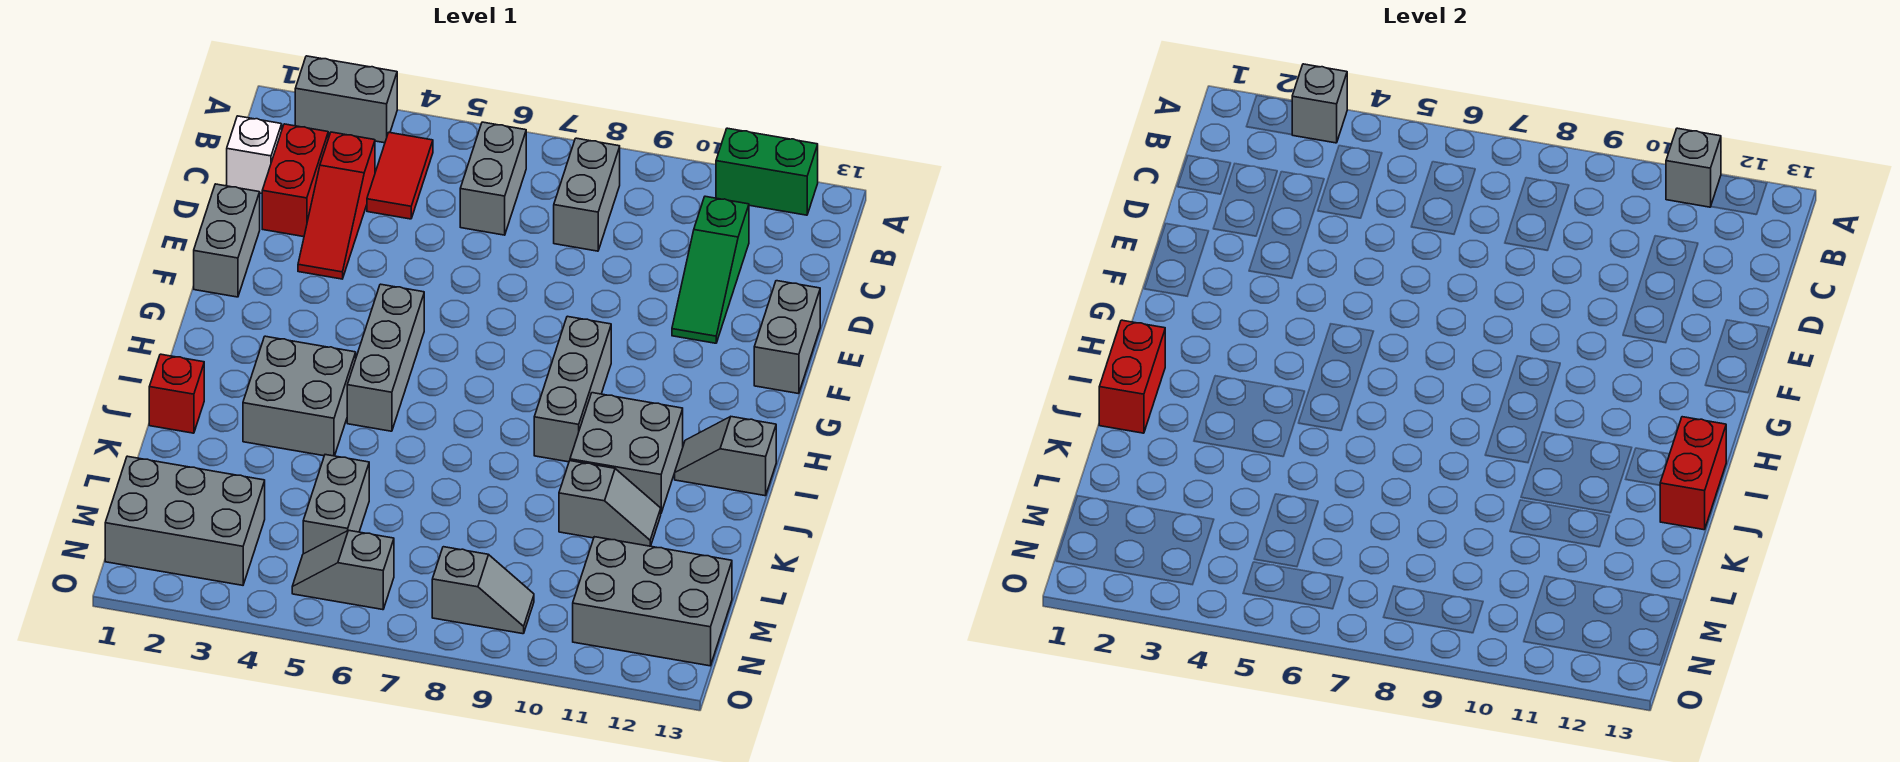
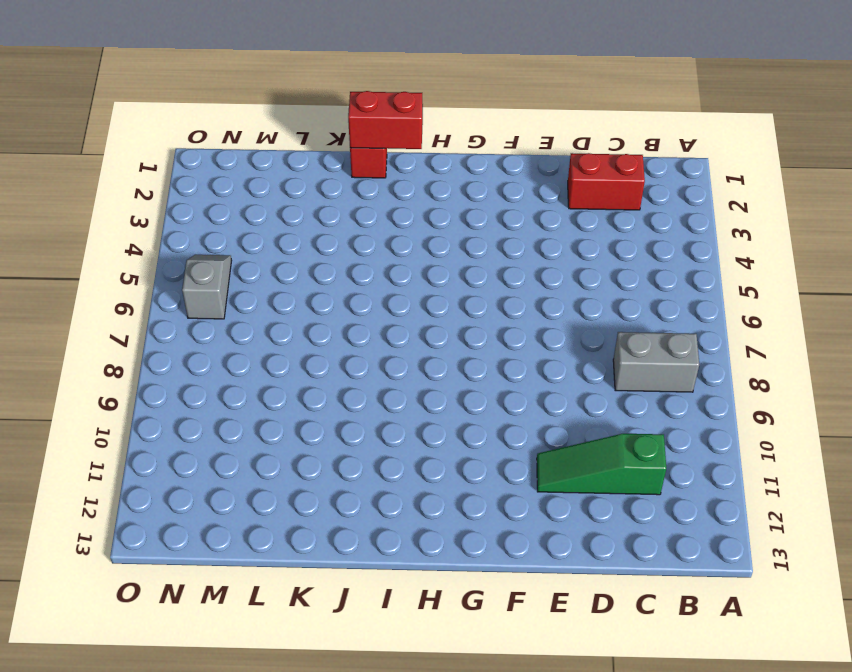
none -> grey brick A2:A3 level 1
none -> green brick A11:A12 level 1
none -> red tile B4:C4 level 1

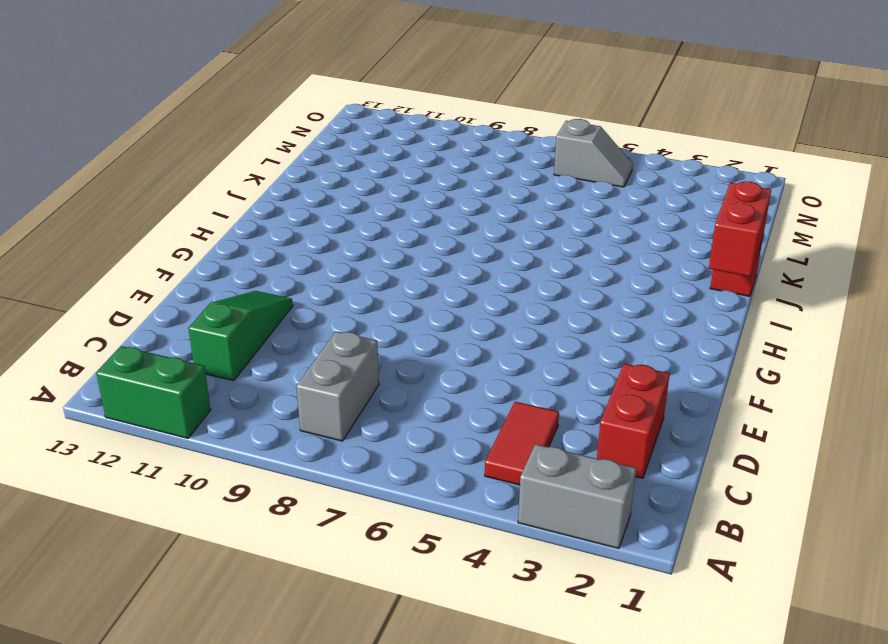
none -> grey brick B6:C6 level 1
none -> white brick C1 level 1
none -> red slope C3:E3 level 1 top C

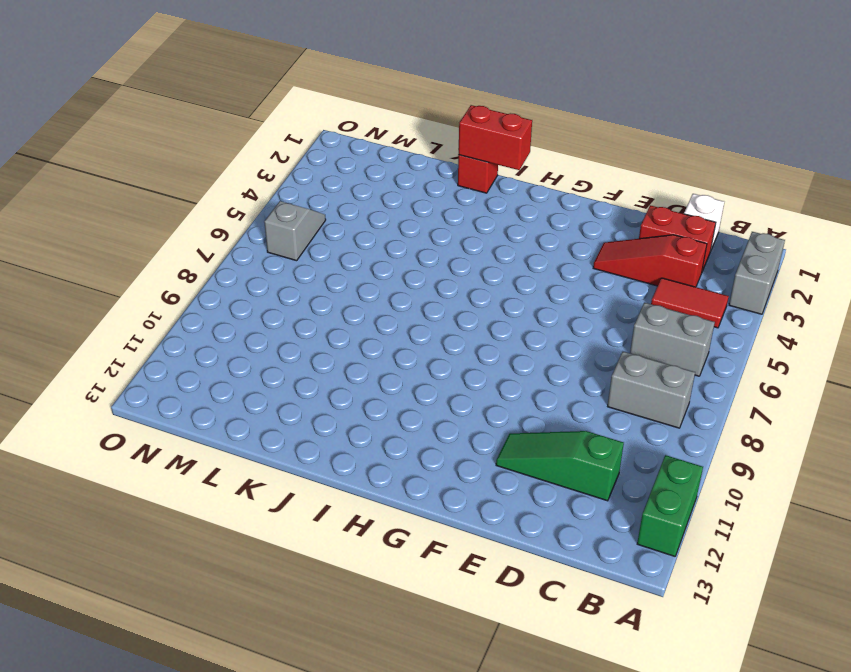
none -> grey brick E1:F1 level 1
none -> grey brick E13:F13 level 1
none -> grey brick G5:I5 level 1

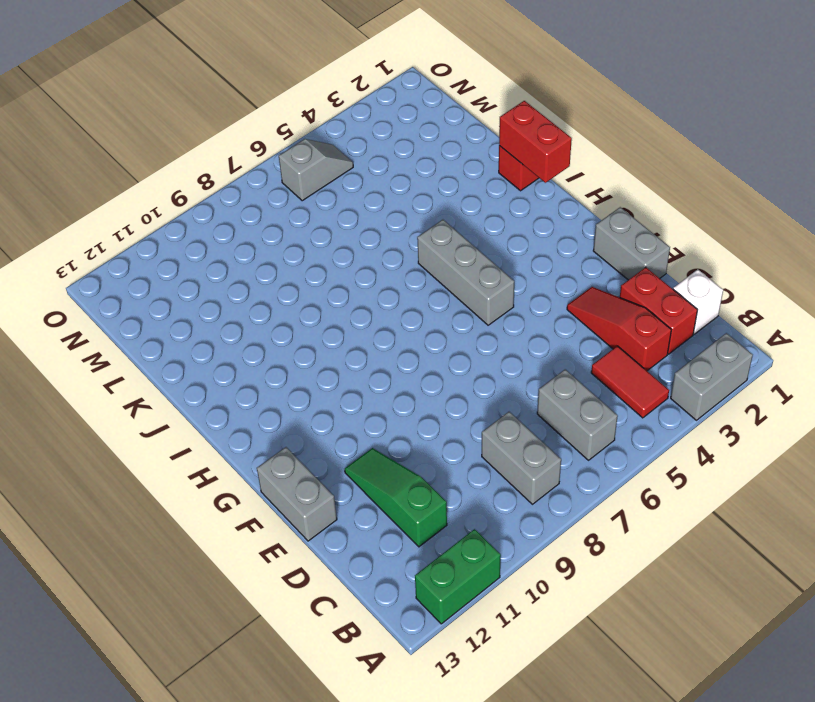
none -> grey brick G9:I9 level 1
none -> grey brick I3:J4 level 1
none -> grey brick I10:J11 level 1

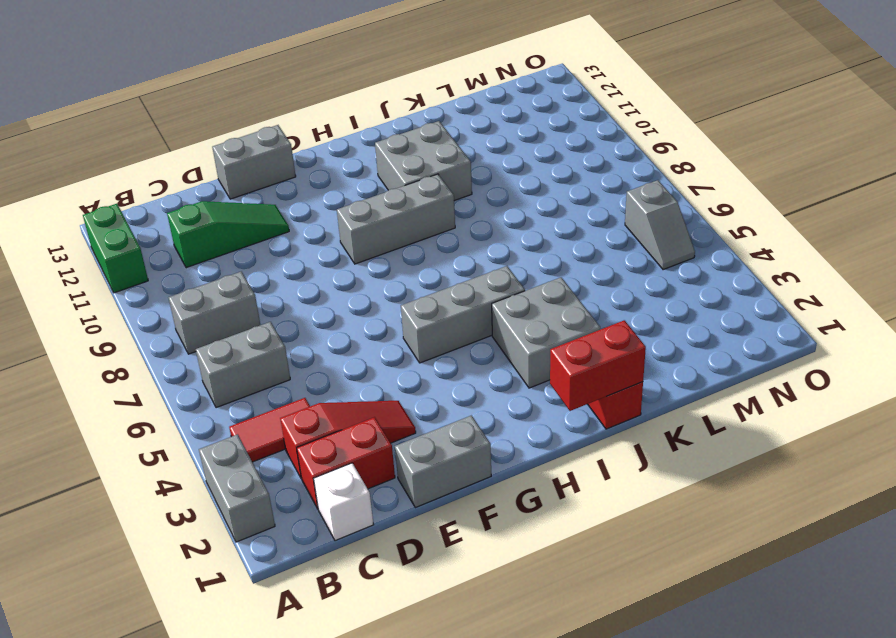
none -> grey slope I12:I13 level 1 top 13
none -> grey slope K10:K11 level 1 top 10
none -> grey brick L5:M5 level 1

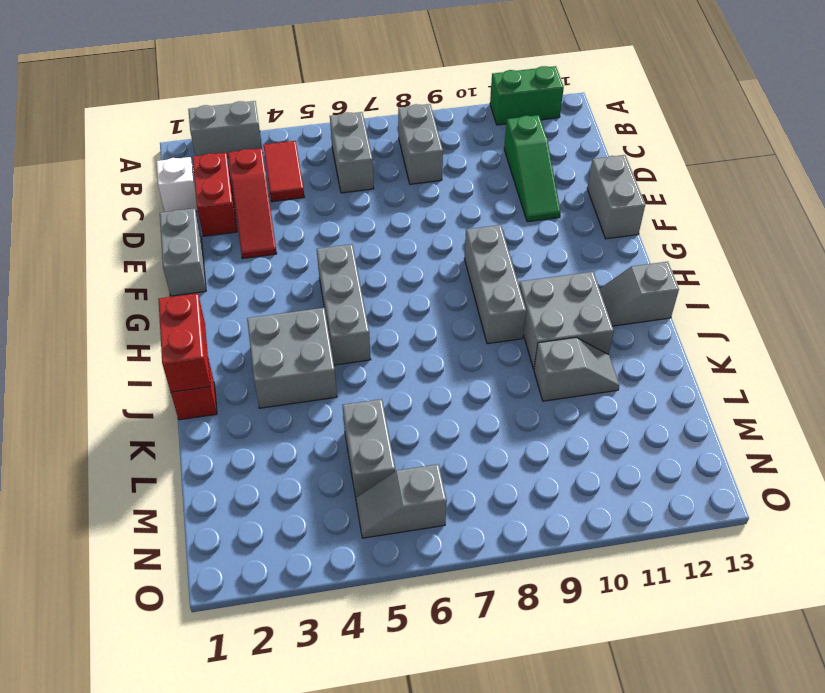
none -> grey brick M1:N3 level 1
none -> grey brick M11:N13 level 1
none -> grey slope N8:N9 level 1 top 8

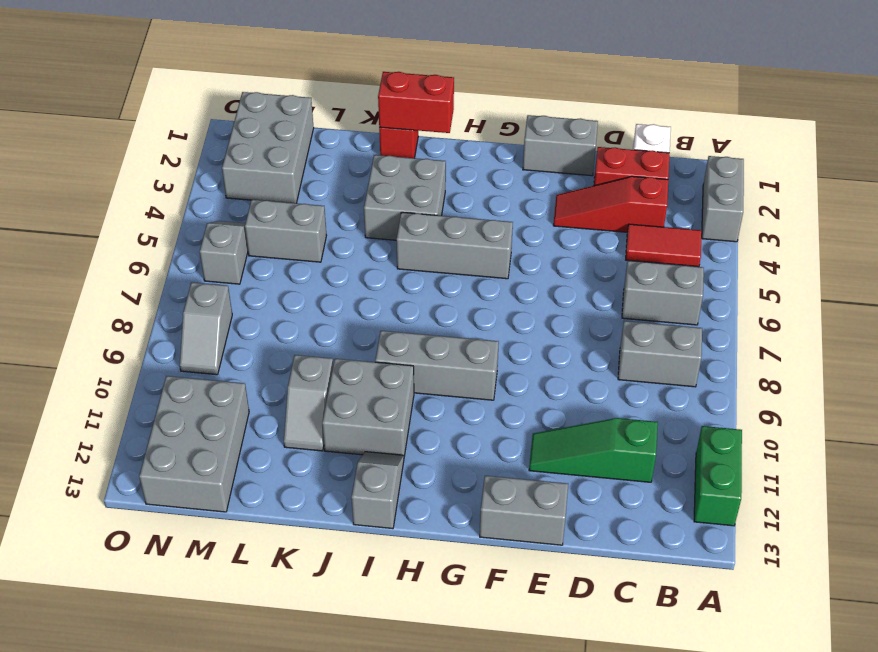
none -> grey brick A3 level 2
none -> grey brick A11 level 2
none -> red brick I13:J13 level 2

